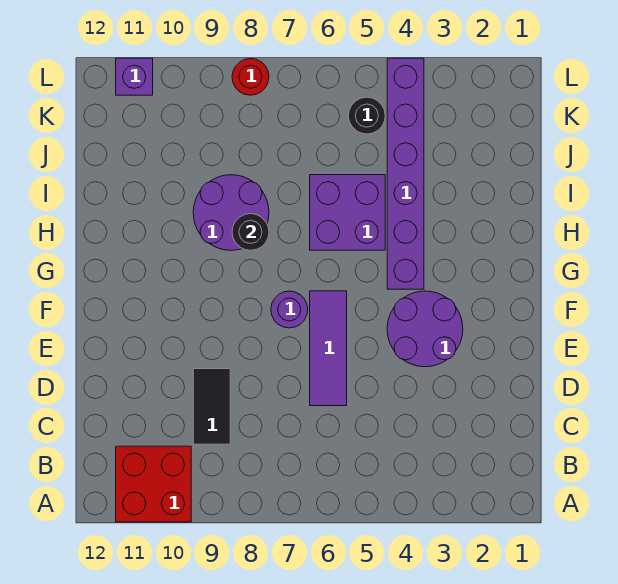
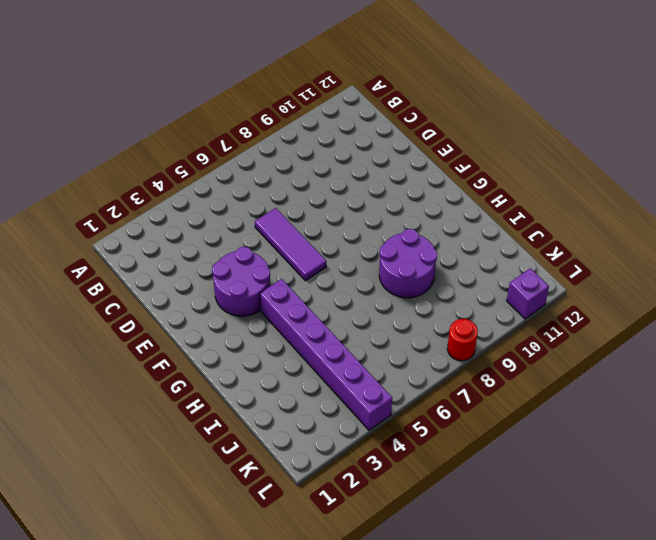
none -> red brick A10:B11 level 1
none -> black tile C9:D9 level 1
none -> purple round brick F7 level 1

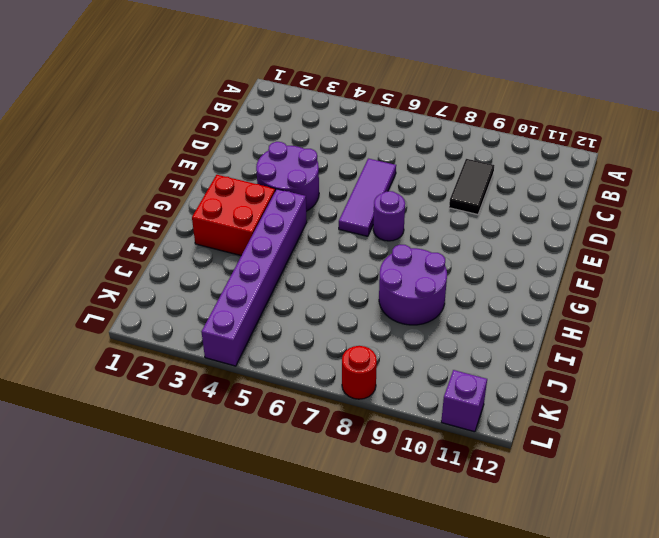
red brick G2:H3 level 1 -> red brick A10:B11 level 1
none -> purple brick H5:I6 level 1
none -> black round brick K5 level 1
none -> black round brick H8 level 2

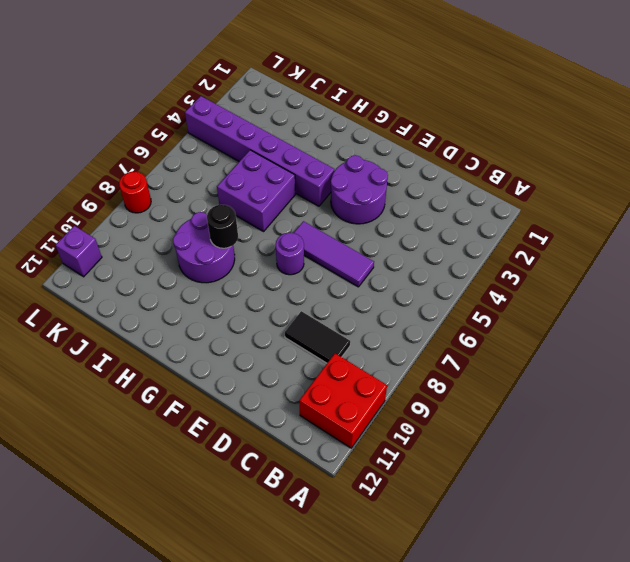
none -> black round brick K5 level 1

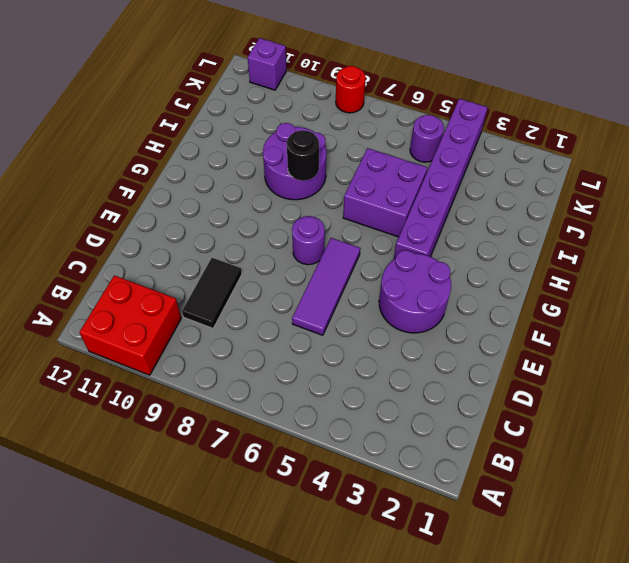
purple round brick K5 level 1 -> black round brick K5 level 1

